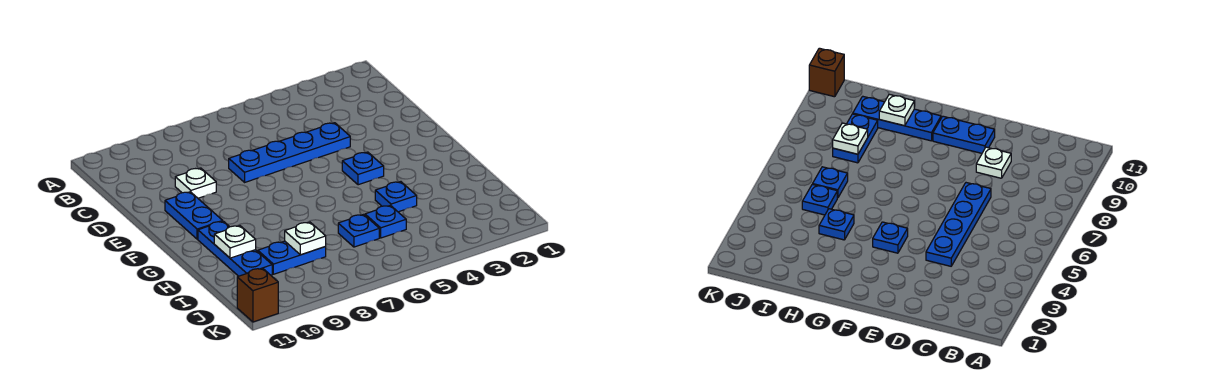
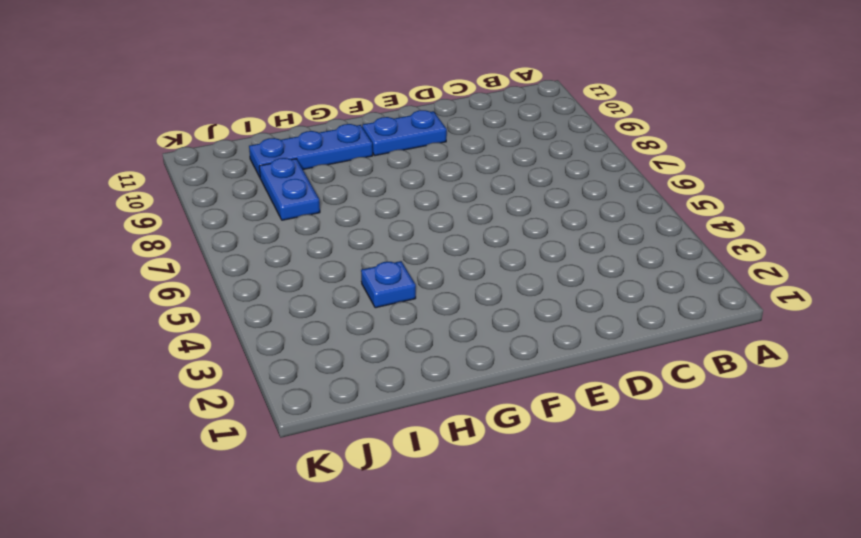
none -> blue plate D4:D7 level 1
none -> white plate D9 level 1
none -> blue plate F4 level 1

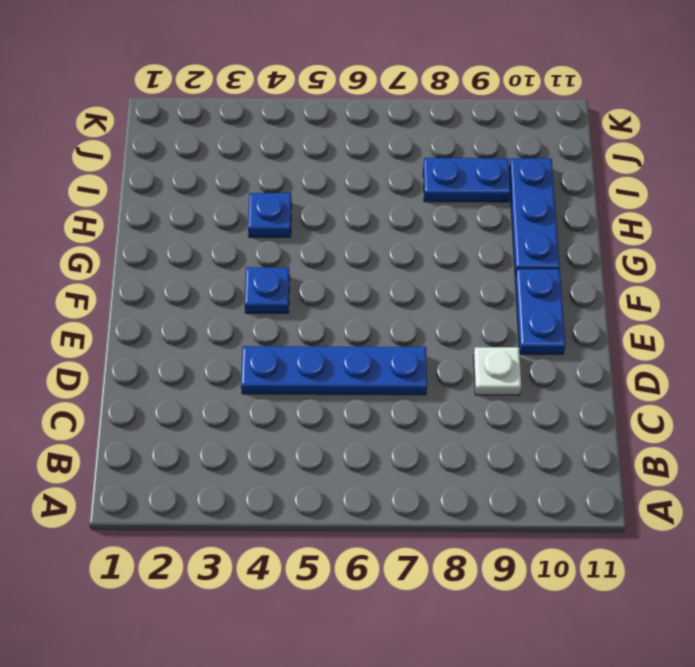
none -> blue plate I5 level 1
none -> blue plate I6 level 1
none -> brown brick K11 level 1

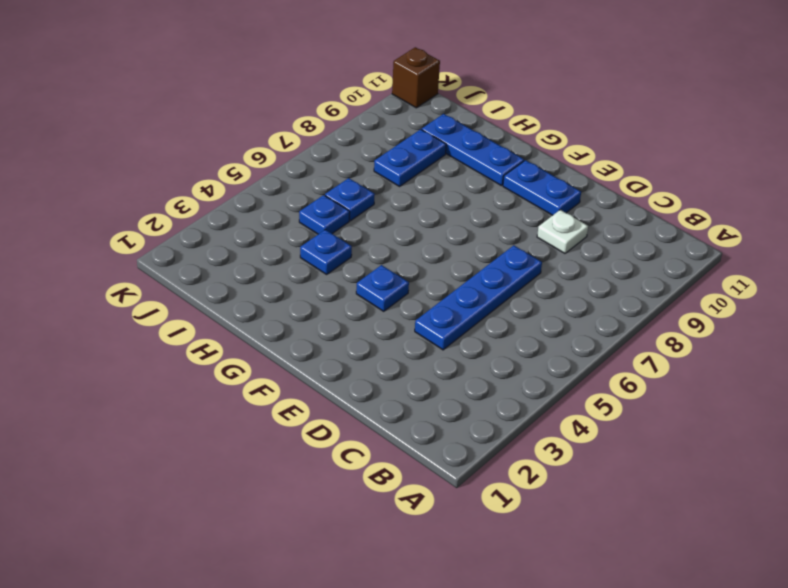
none -> white plate H10 level 2
none -> white plate I8 level 2

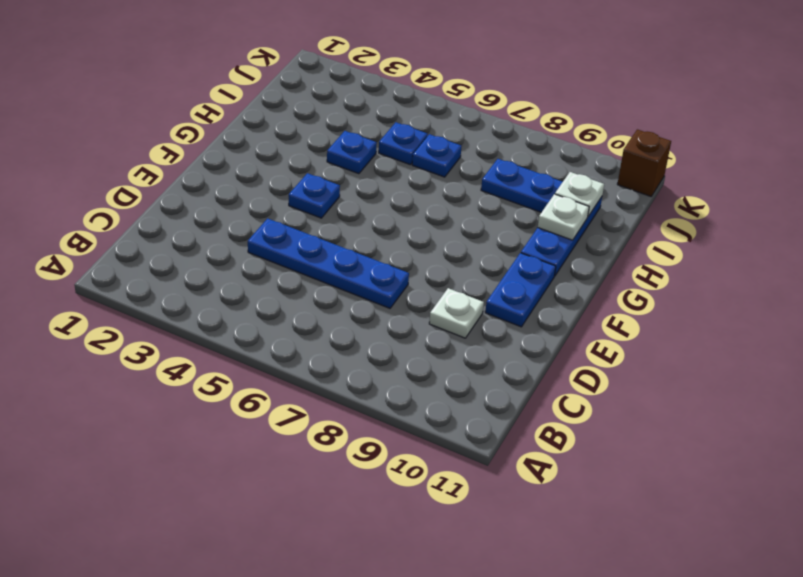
white plate I10 level 2 -> white plate I8 level 2

